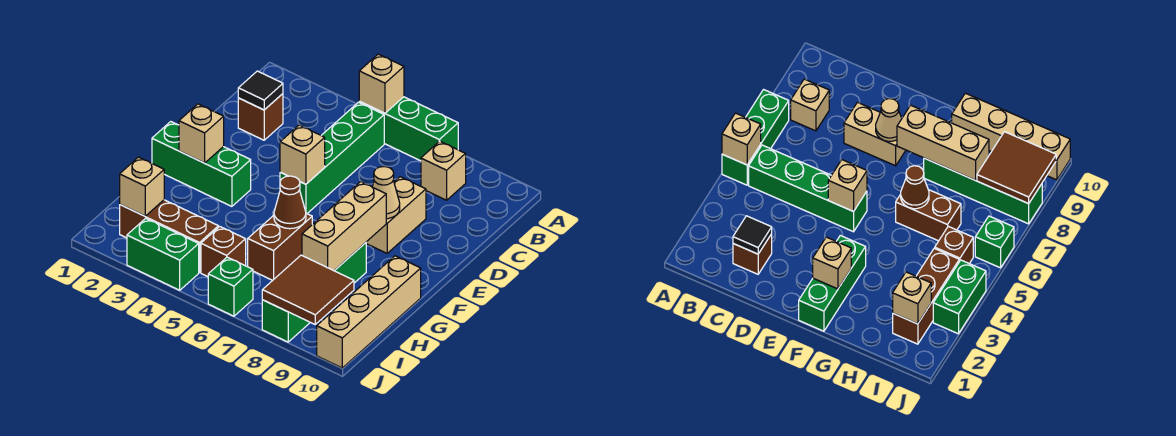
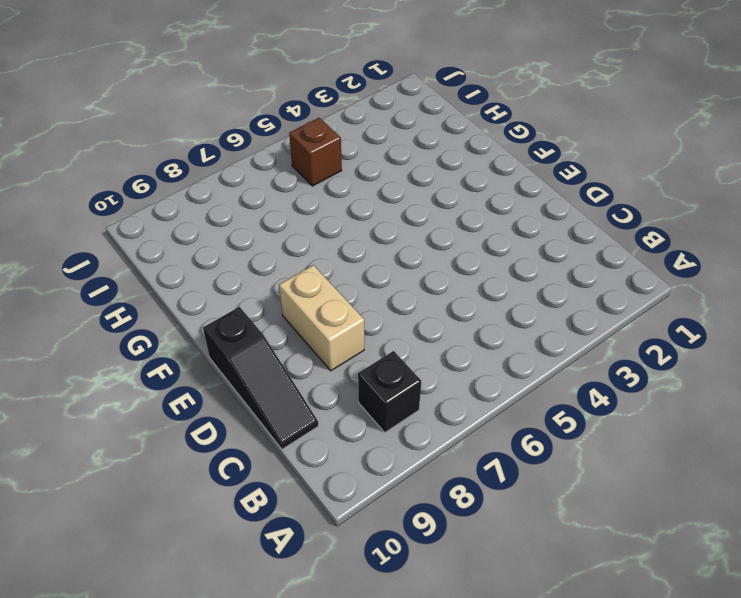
black brick B8 level 1 -> tan brick B8 level 1
black slope C10:E10 level 1 top E -> none
none -> green brick A5:A7 level 1
none -> green brick B5:E5 level 1
none -> brown brick C2 level 1

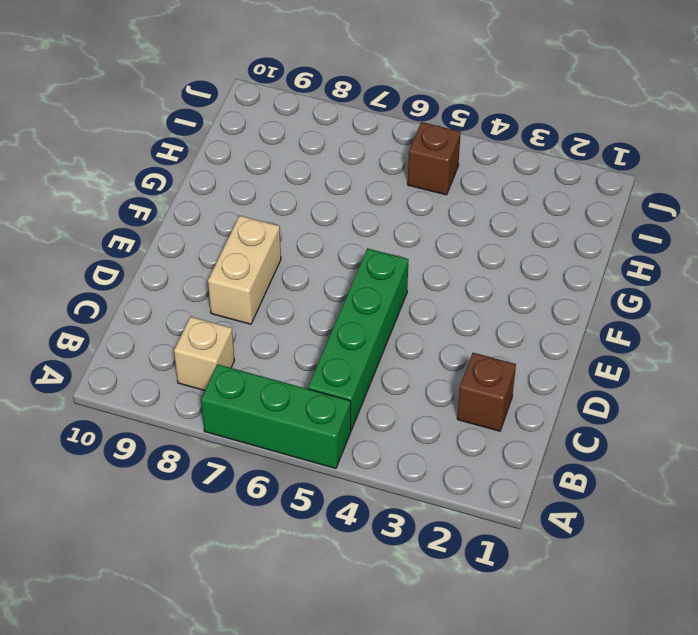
none -> green brick F1:F3 level 1
none -> brown brick G6:H6 level 1
none -> green brick G8:J8 level 1

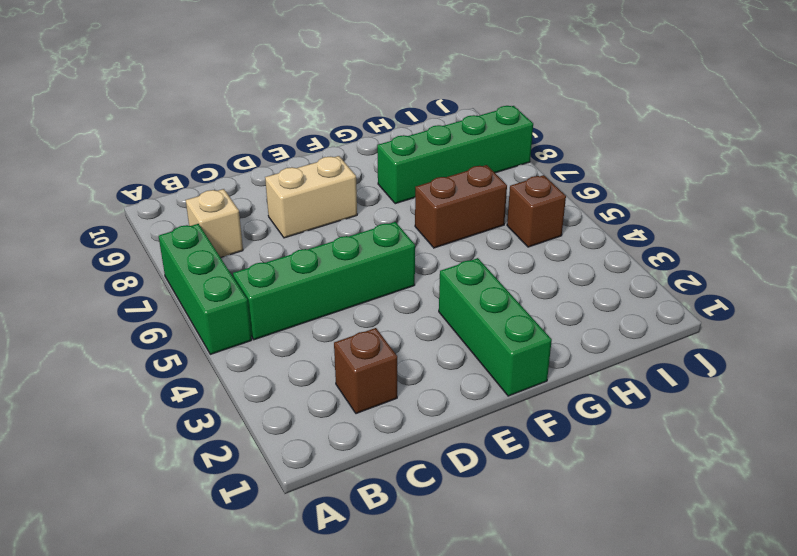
none -> tan brick G10:J10 level 1
none -> brown brick I2:I4 level 1
none -> green brick J3:J4 level 1

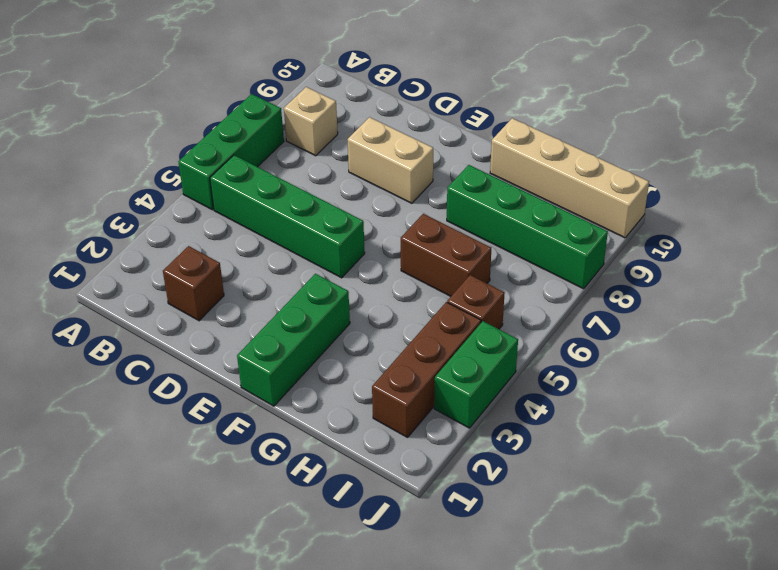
none -> green brick J6 level 1
none -> tan brick A5 level 2
none -> black tile C2 level 2

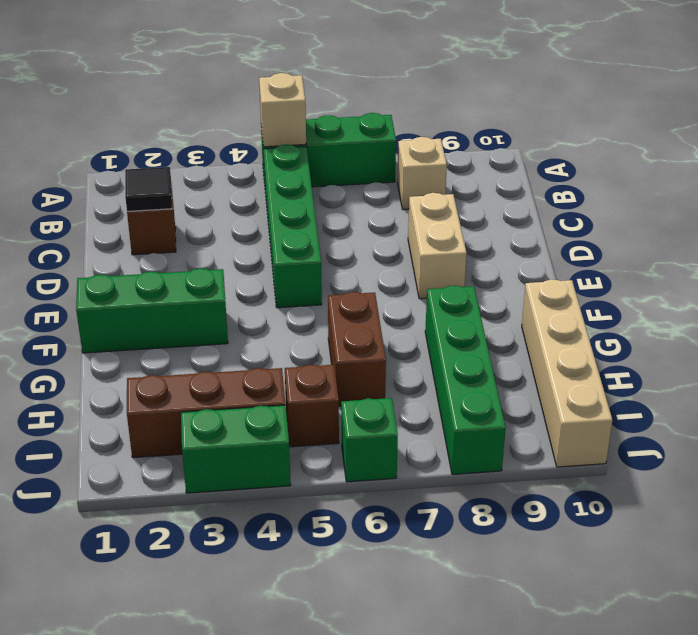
none -> tan brick E5 level 2
none -> tan cone E8 level 2
none -> tan brick F2 level 2

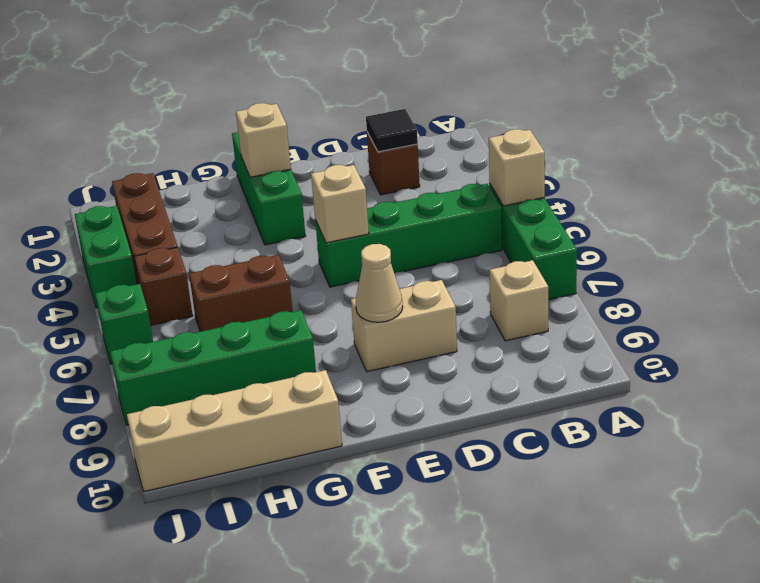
none -> tan brick F8:H8 level 2
none -> brown cone G6 level 2
none -> tan brick I2 level 2

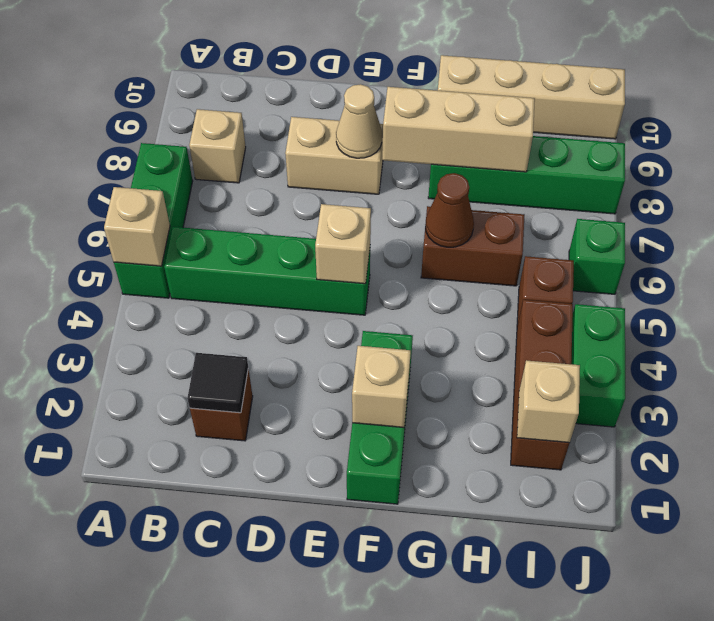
none -> brown tile I8:J9 level 2

